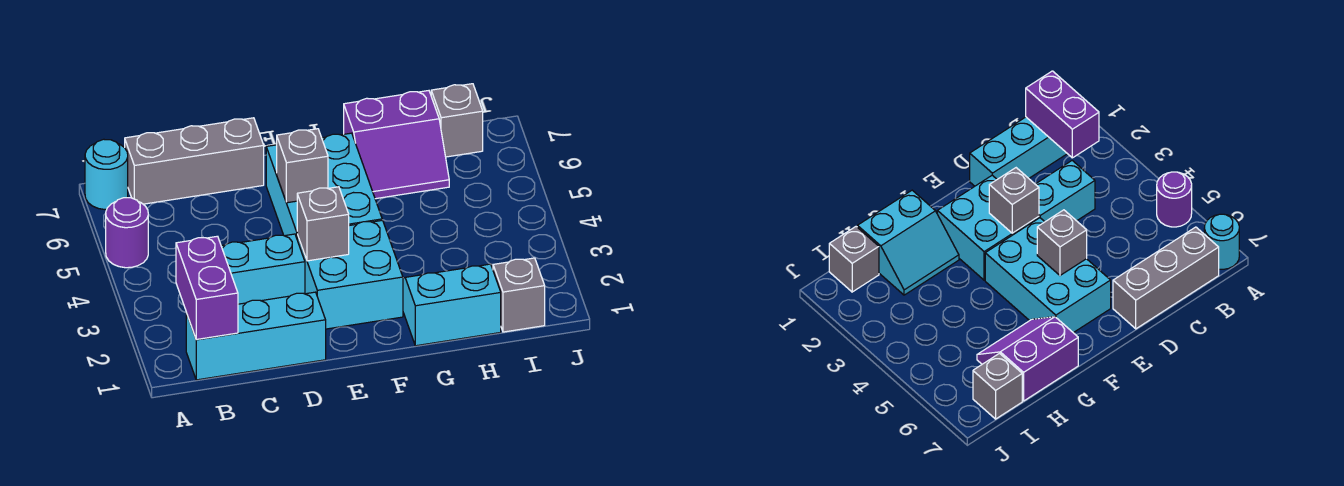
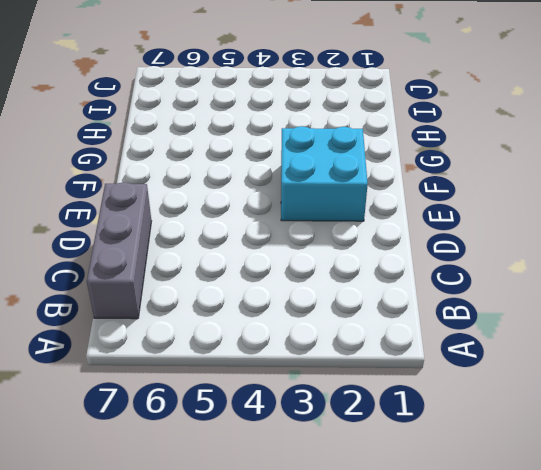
none -> purple round brick A5 level 1
none -> cyan round brick A7 level 1
none -> cyan brick B1:D1 level 1

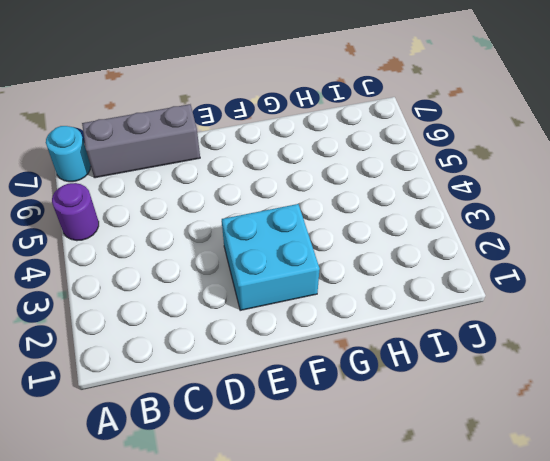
none -> cyan brick B1:D1 level 1
none -> cyan brick C3:D3 level 1
none -> cyan brick E4:F6 level 1

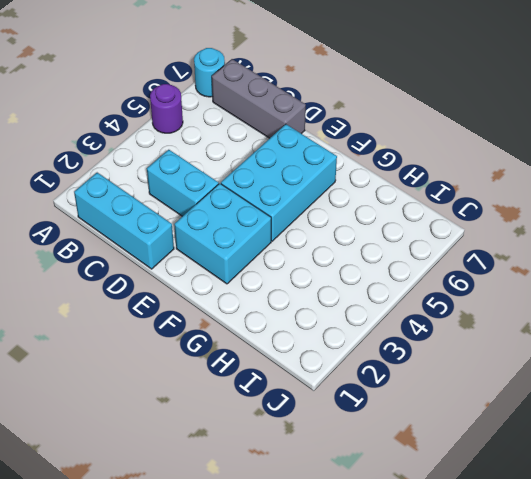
none -> cyan slope G1:H2 level 1 top 1
none -> purple slope G6:H7 level 1 top 7
none -> grey brick I1 level 1

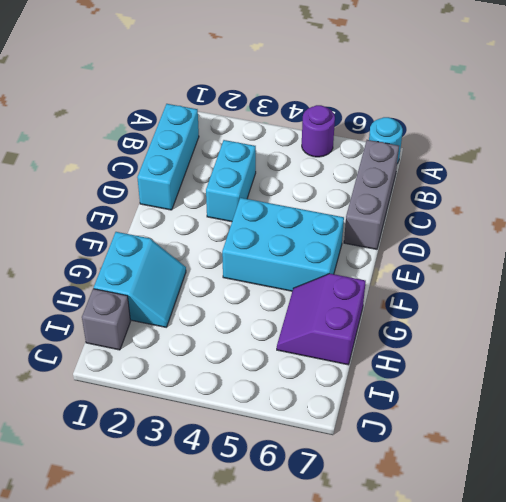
none -> cyan brick E2:F3 level 1
none -> grey brick I7 level 1
none -> purple brick B1:B2 level 2

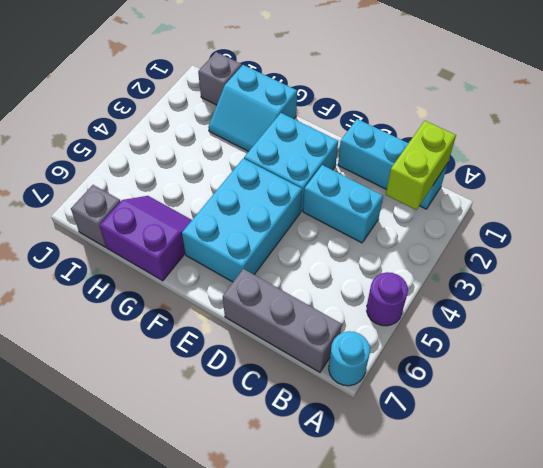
lime brick B1:B2 level 2 -> purple brick B1:B2 level 2
none -> grey brick E3 level 2
none -> grey brick E5 level 2

